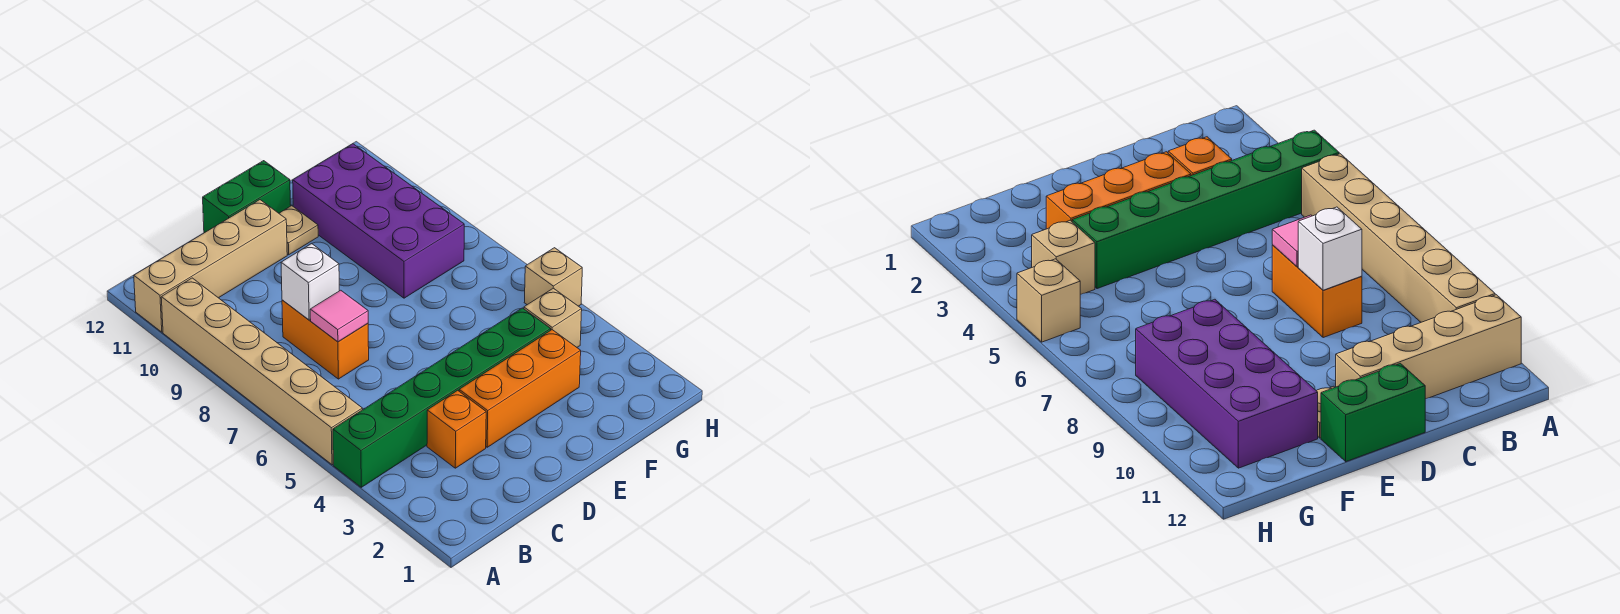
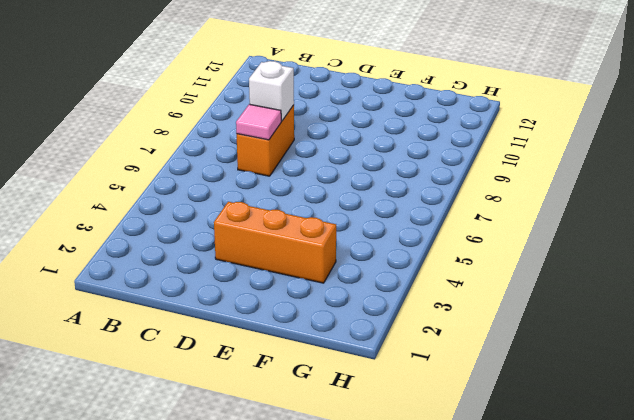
none -> green brick A4:F4 level 1
none -> tan brick A5:A10 level 1
none -> tan brick A11:D11 level 1

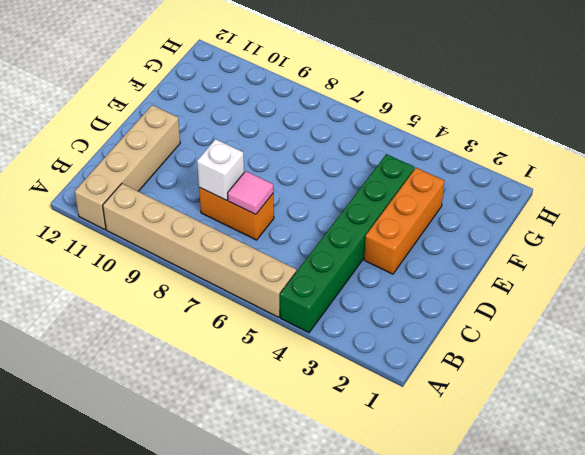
none -> orange brick C3 level 1
none -> green brick D12:E12 level 1
none -> tan plate E11 level 1

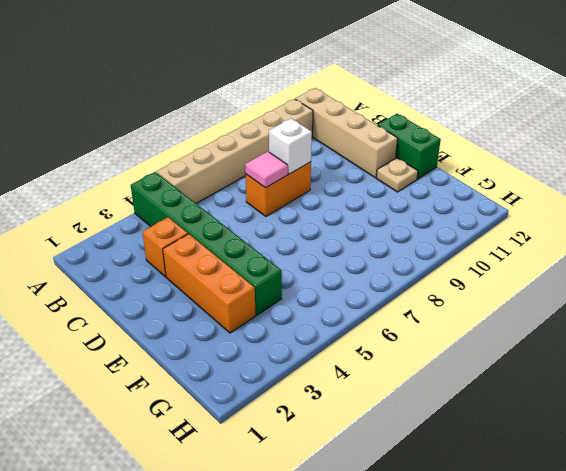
none -> purple brick F8:G11 level 1
none -> tan brick G4 level 1
none -> tan brick H5 level 1

